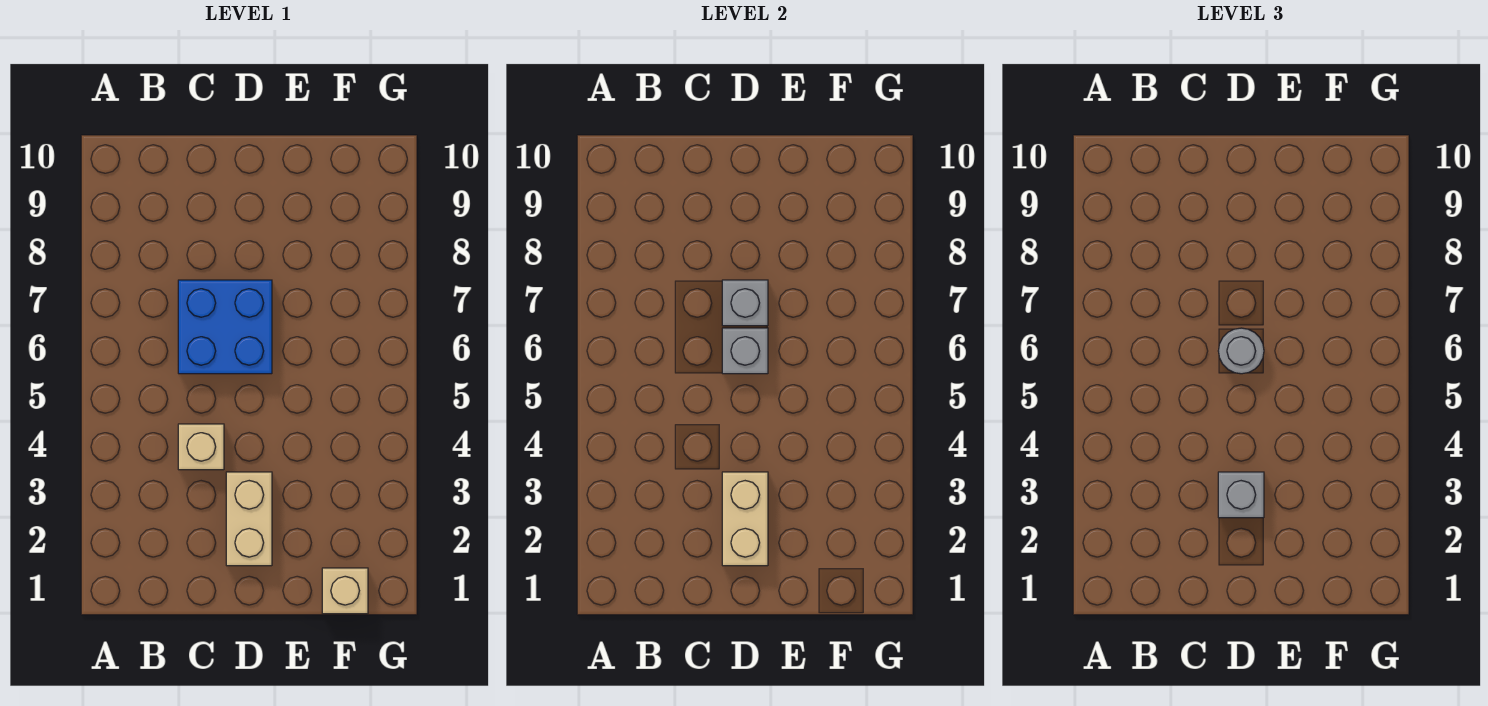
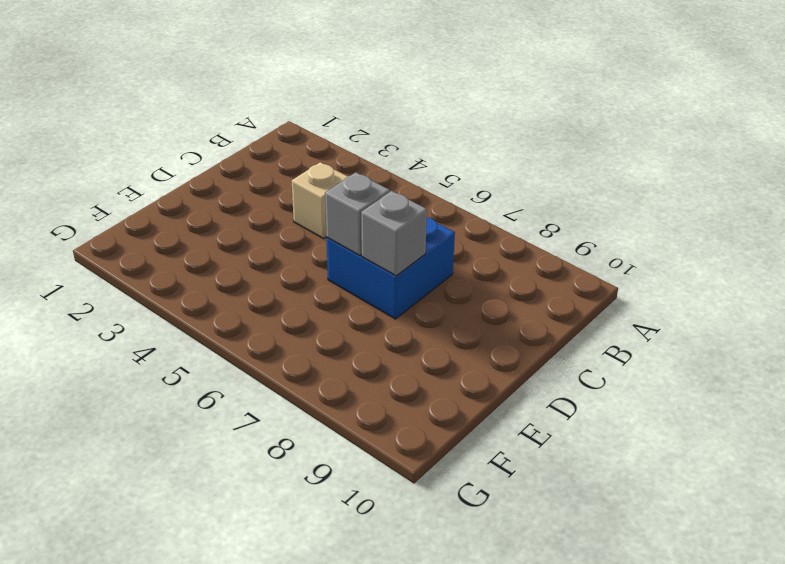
none -> tan brick D2:D3 level 1
none -> tan brick F1 level 1

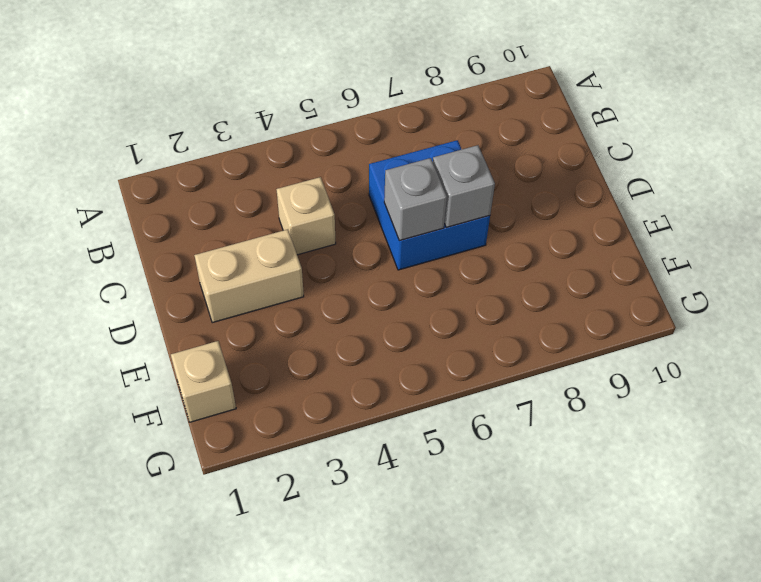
none -> tan brick D2:D3 level 2
none -> grey brick D3 level 3

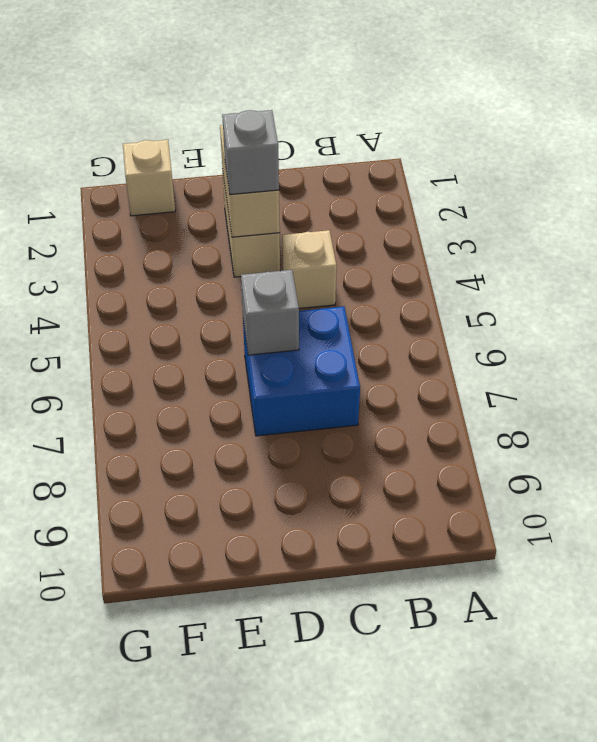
none -> grey brick D7 level 2
none -> grey round brick D6 level 3

